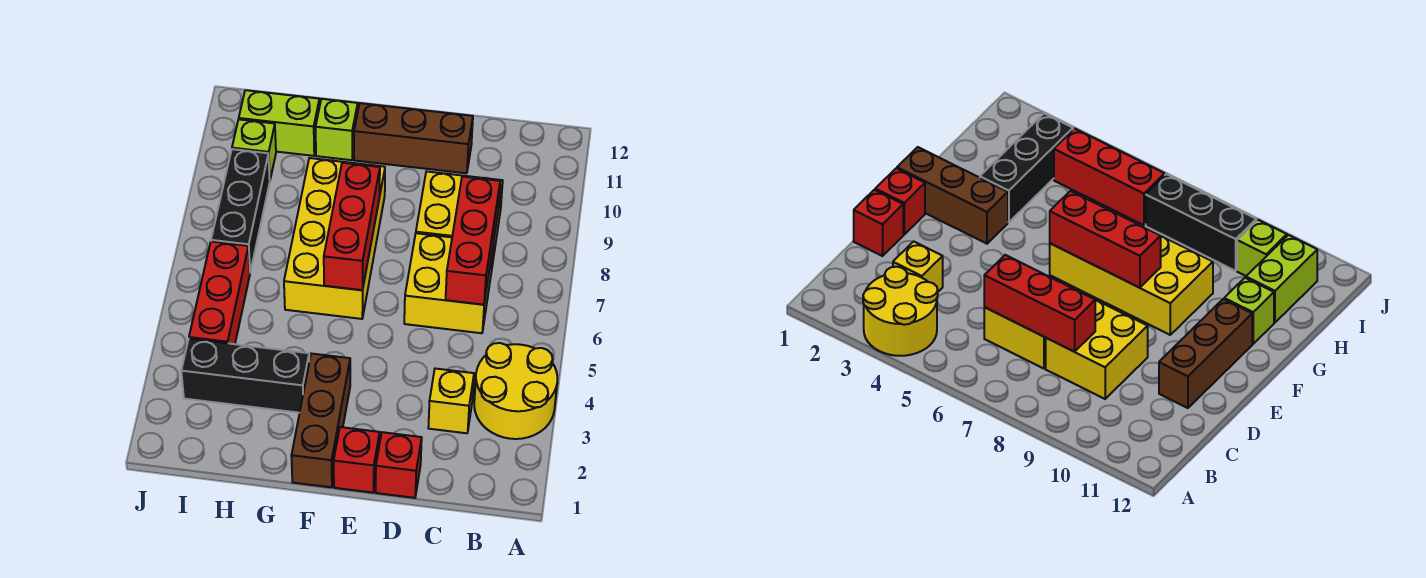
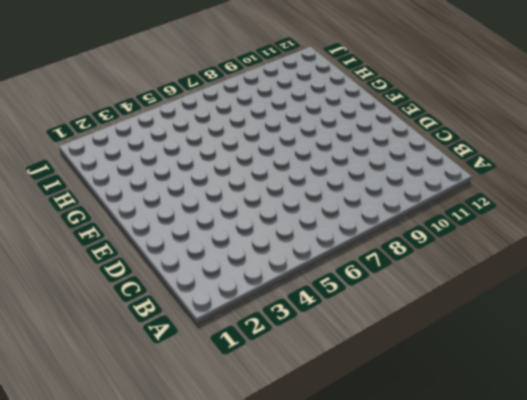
none -> yellow round brick A3:B4 level 1
none -> yellow brick C3 level 1
none -> yellow brick C6:D7 level 1

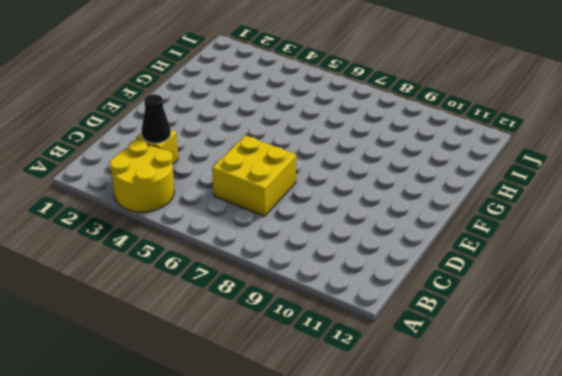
black cone C3 level 2 -> none
none -> yellow brick C8:D9 level 1
none -> red brick D1 level 1
none -> brown brick D11:F11 level 1

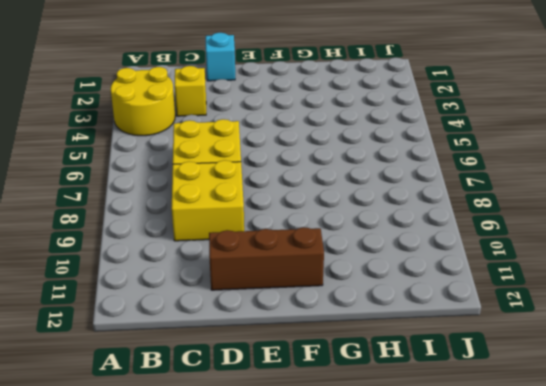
cyan brick D1 level 1 -> red brick D1 level 1
none -> red brick E1 level 1
none -> brown brick F1:F3 level 1
none -> yellow brick F6:G9 level 1

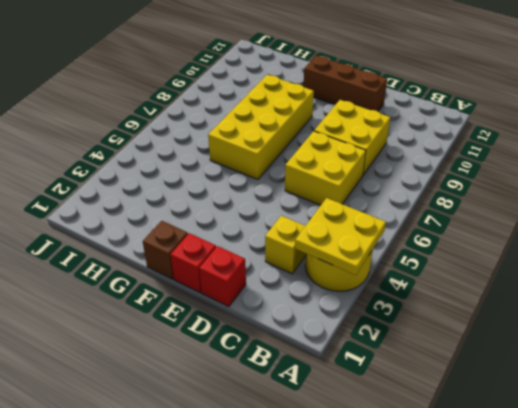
yellow plate A3:B4 level 2 -> none
brown brick F1 level 1 -> brown brick F1:F3 level 1
none -> black brick G3:I3 level 1
none -> lime brick G11 level 1
none -> lime brick H11:I11 level 1

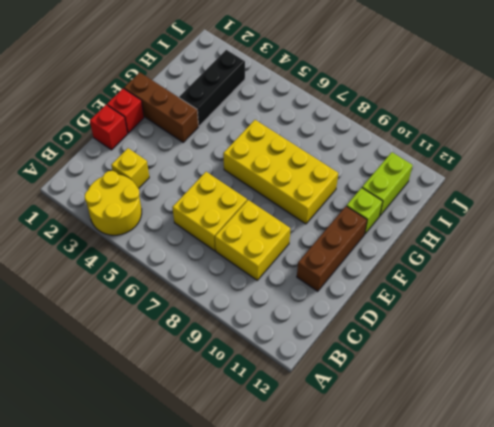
none -> red brick I4:I6 level 1
none -> black brick I7:I9 level 1
none -> lime brick I10 level 1

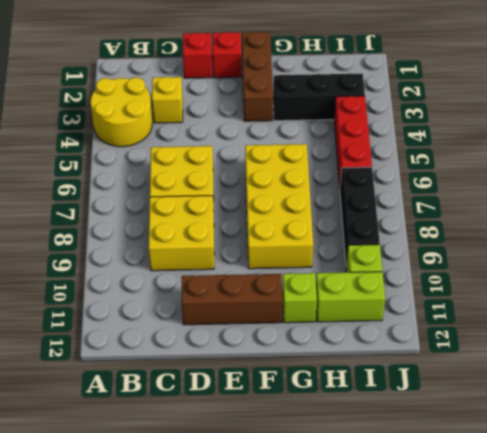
none -> red brick C6:C8 level 2
none -> red brick F6:F8 level 2

